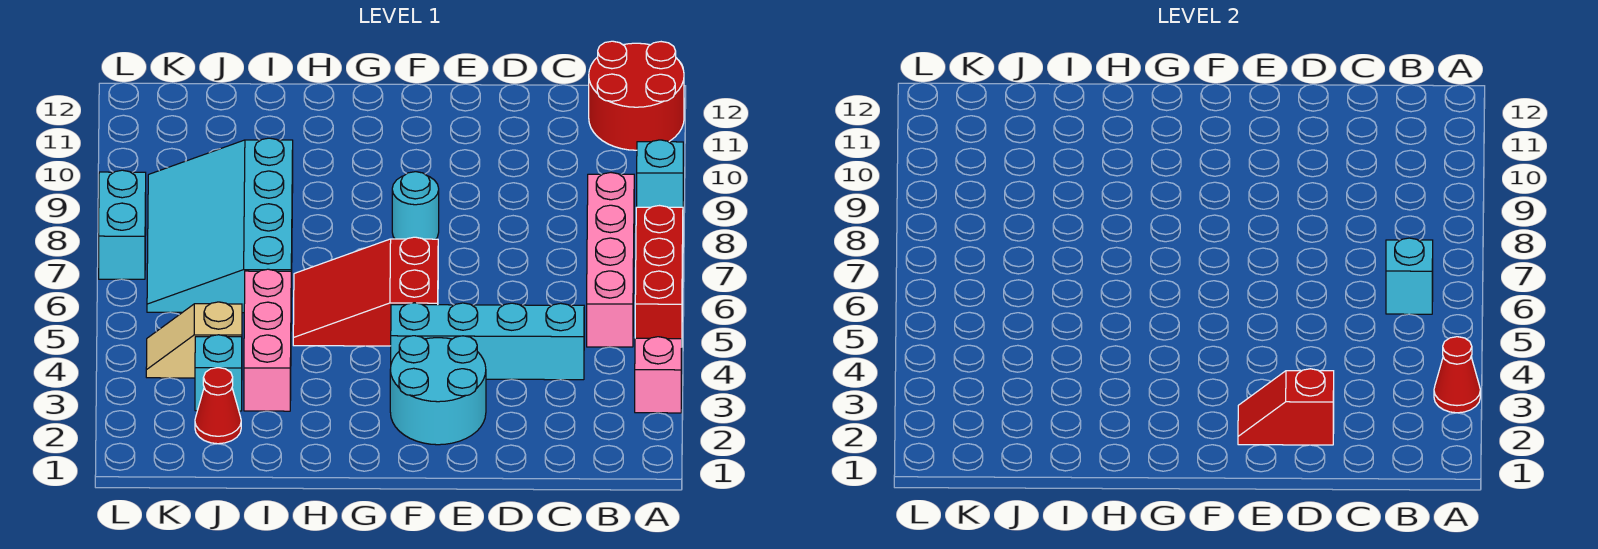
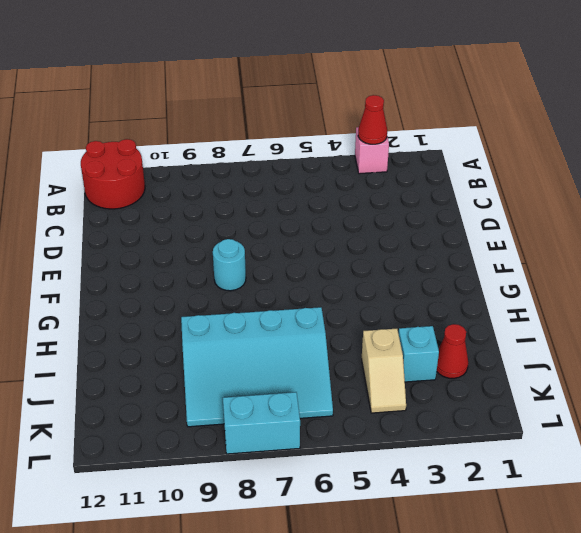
none -> red brick A5:A7 level 1
none -> cyan brick A9 level 1
none -> pink brick B5:B8 level 1

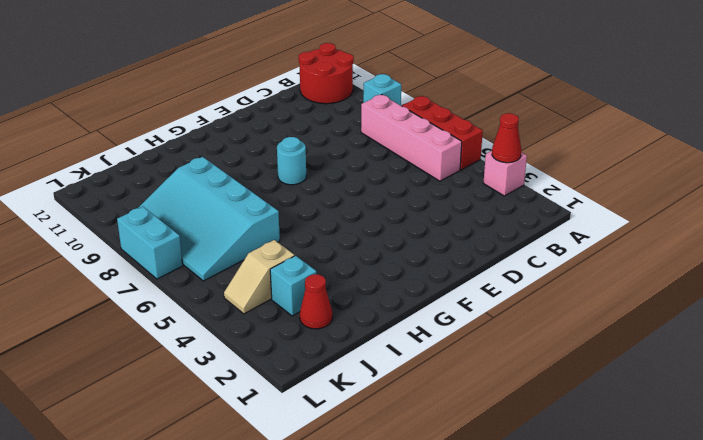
none -> cyan brick C4:F4 level 1
none -> cyan round brick E2:F3 level 1
none -> red slope F5:H6 level 1 top F

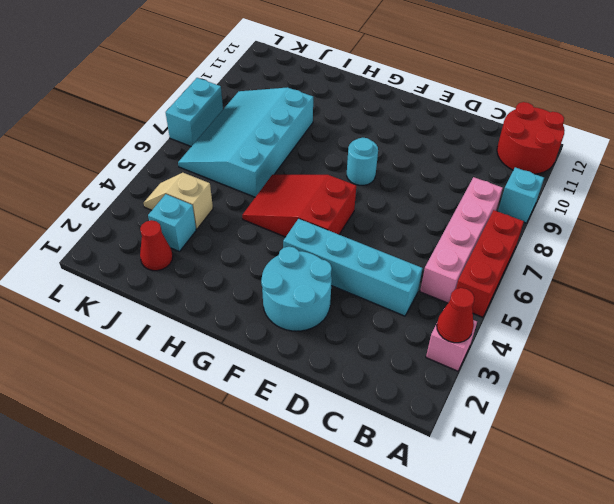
none -> pink brick I3:I5 level 1
none -> cyan brick B6 level 2
none -> red slope D2:E2 level 2 top D

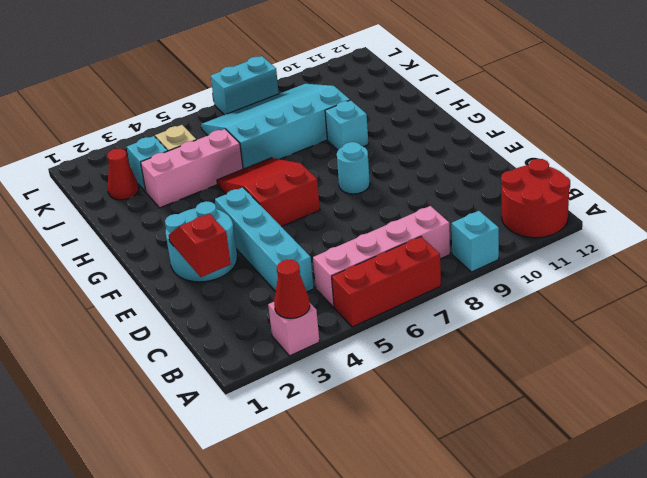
cyan brick H9 level 1 -> cyan brick B6 level 2

